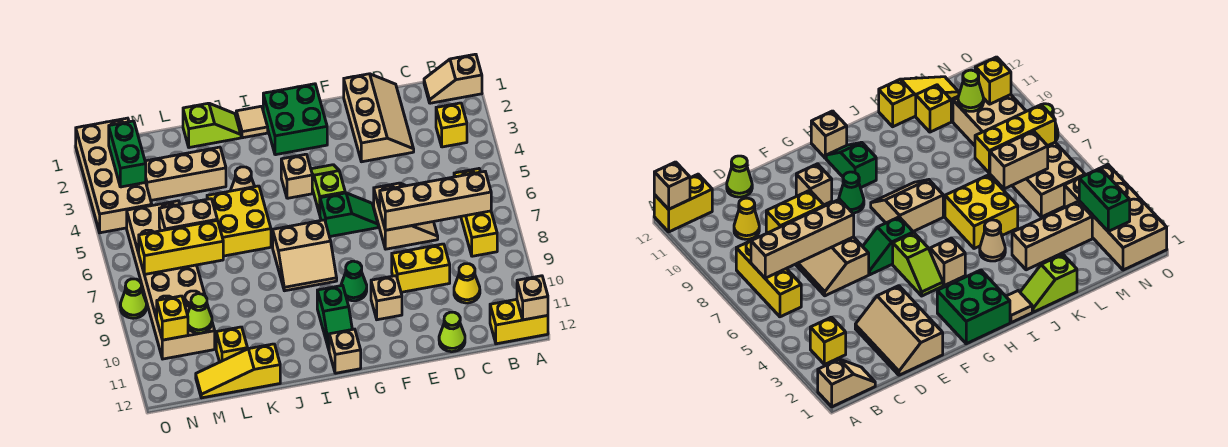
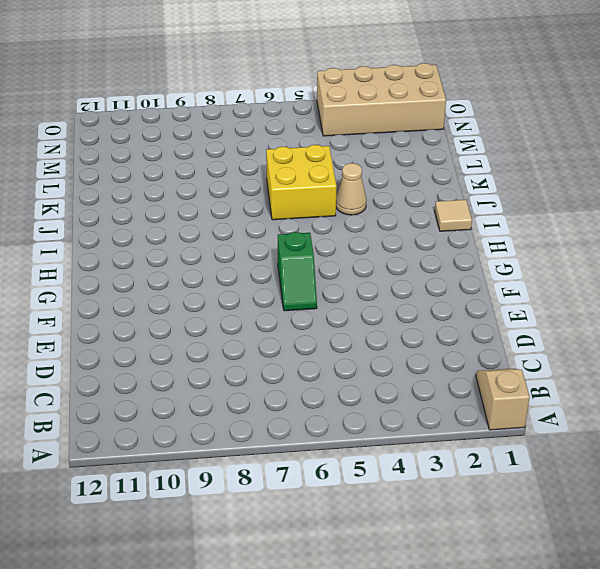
none -> yellow brick A12:B12 level 1
none -> yellow brick B3 level 1
none -> yellow brick B6:B8 level 1
none -> yellow cone C10 level 1

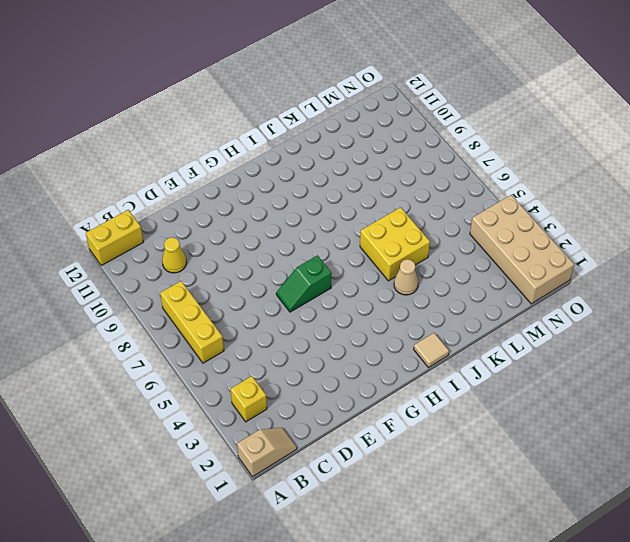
none -> tan slope D1:E3 level 1 top E
none -> tan slope D6:E7 level 1 top E
none -> yellow brick D9:E9 level 1
none -> lime cone D12 level 1

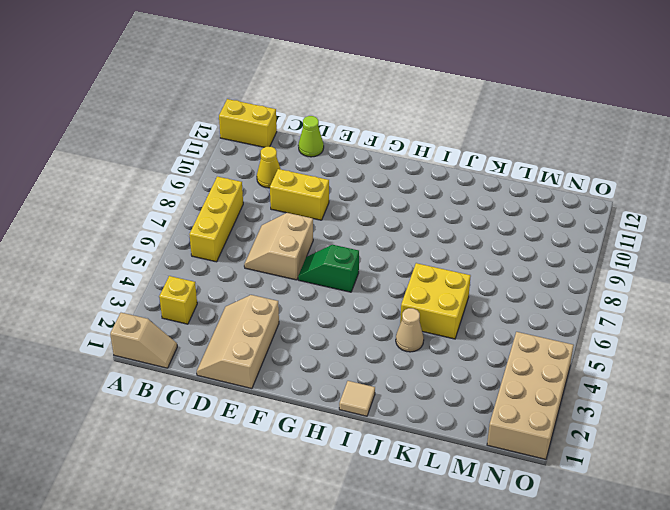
none -> tan brick F10 level 1
none -> green brick G1:H2 level 1
none -> lime slope G4:G5 level 1 top 5
none -> green cone G9 level 1

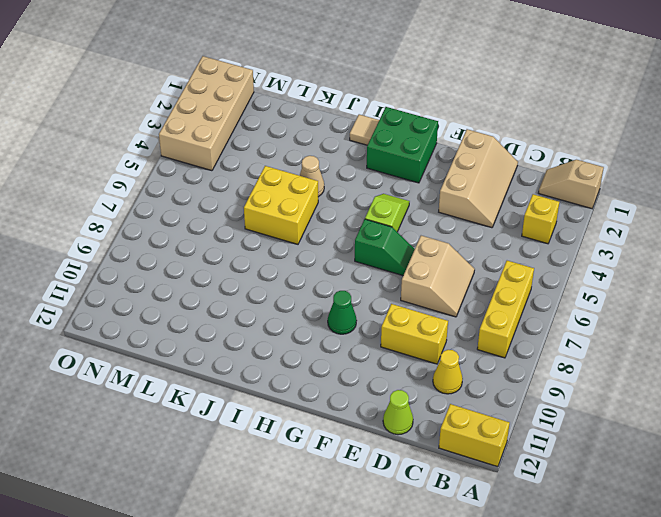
none -> tan brick F10 level 1
none -> tan brick H4 level 1
none -> tan slope H7:I8 level 1 top 7
none -> green slope H10:H11 level 1 top 10

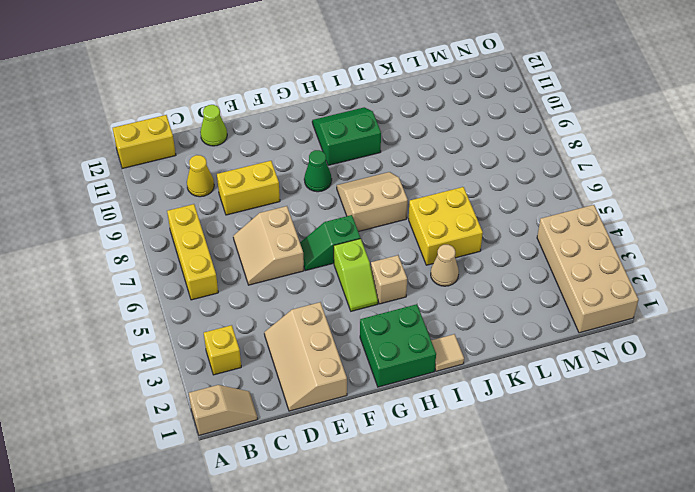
green slope H10:I11 level 1 top 10 -> green slope H10:H11 level 1 top 10
none -> tan brick F10 level 1
none -> tan brick H12 level 1
none -> lime slope J1:K1 level 1 top K
none -> tan brick K3:M3 level 1

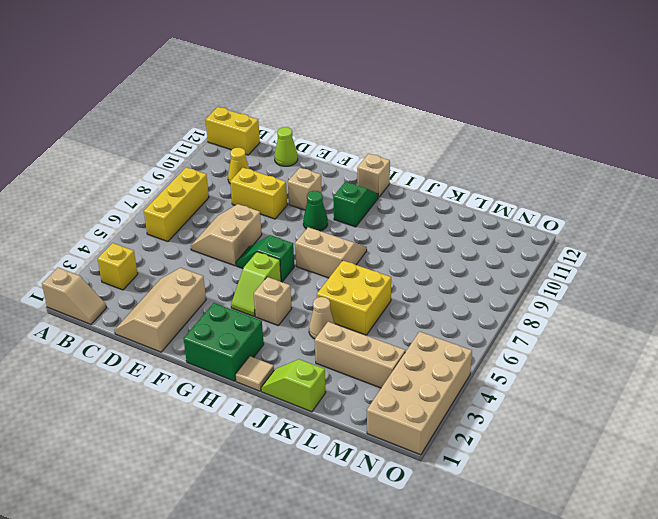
none -> yellow slope K12:M12 level 1 top K
none -> yellow brick L11 level 1
none -> tan brick M5:N10 level 1
none -> lime cone O8 level 1

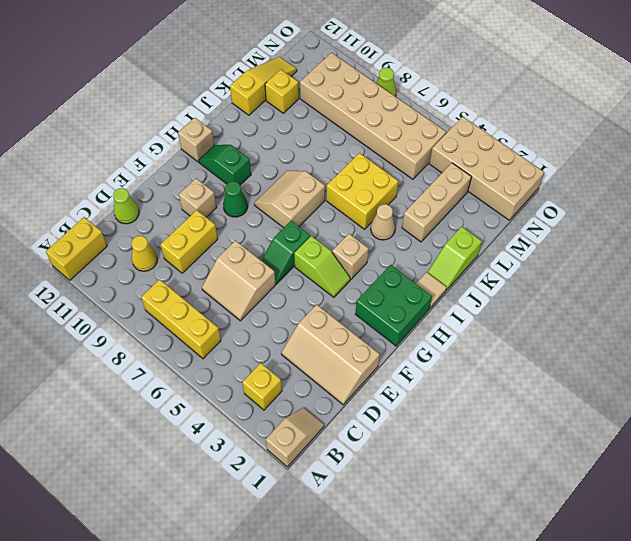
none -> tan brick A12 level 2
none -> tan brick B7:E7 level 2
none -> tan brick L6:M6 level 2
none -> yellow brick L7:N7 level 2

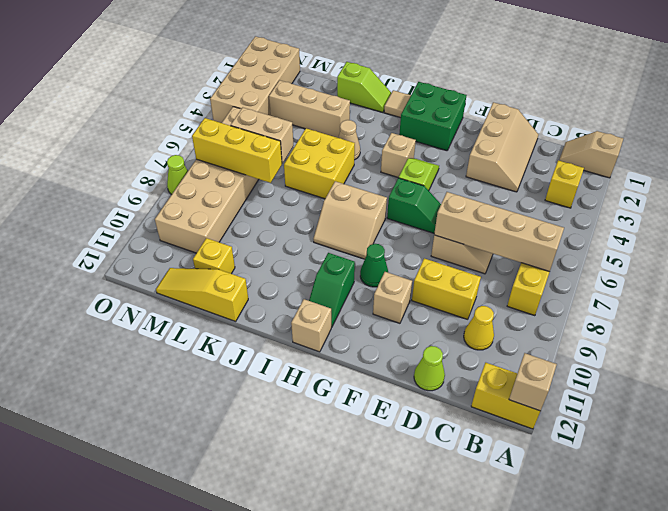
none -> lime cone M10 level 2
none -> green brick N2:N3 level 2
none -> yellow brick N10 level 2

